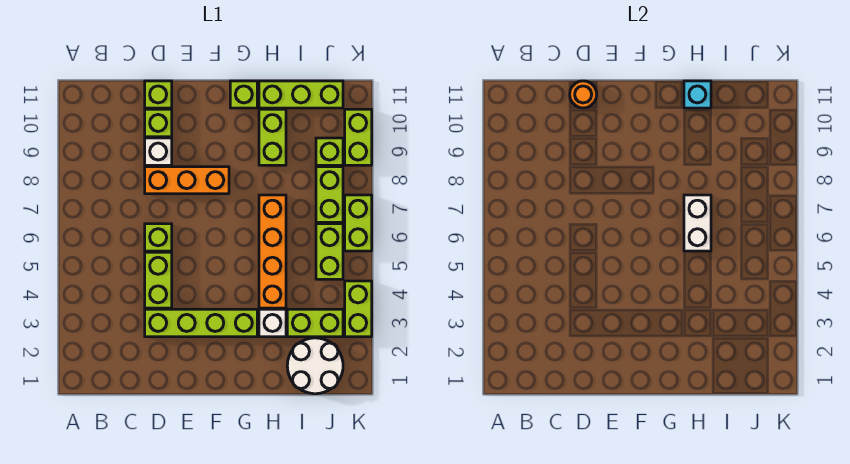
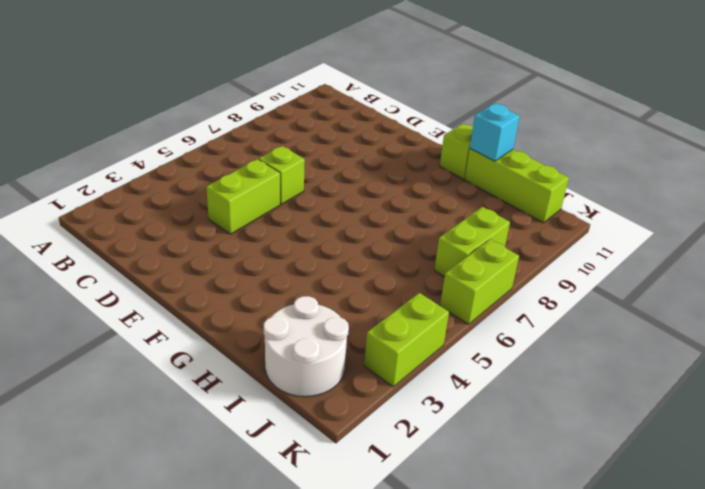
none -> lime brick D3:G3 level 1
none -> orange brick D8:F8 level 1
none -> white brick D9 level 1

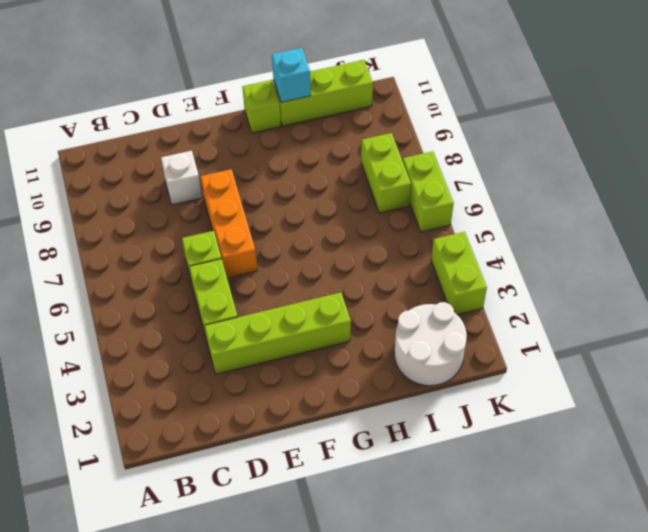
orange brick E6:E8 level 1 -> orange brick D8:F8 level 1
none -> lime brick D10 level 1
none -> lime brick D11 level 1
none -> white brick H3 level 1

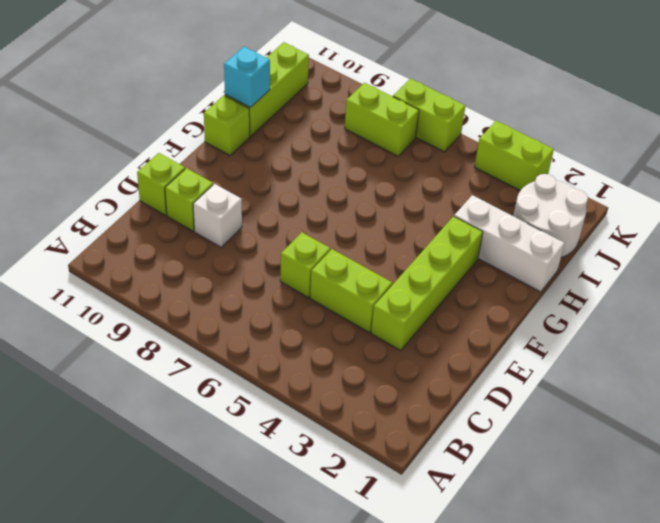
white brick H1:H3 level 1 -> white brick H3 level 1
none -> orange brick D8:F8 level 1
none -> orange brick H4:H7 level 1
none -> lime brick H9:H10 level 1

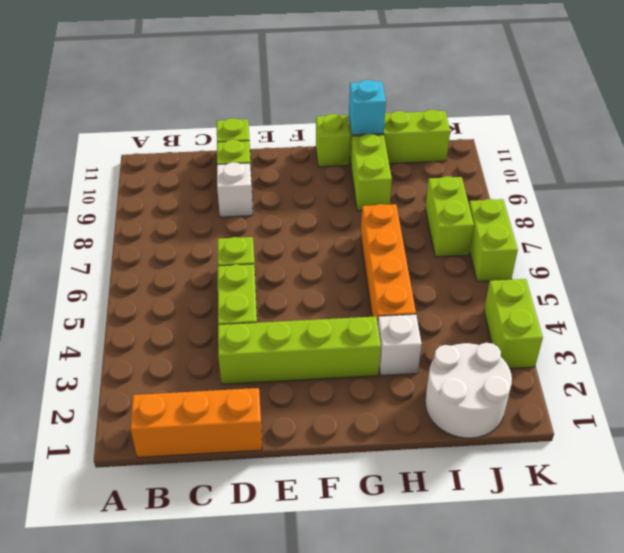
orange brick B1:D1 level 1 -> orange brick D8:F8 level 1
none -> lime brick I3:J3 level 1
none -> lime brick J5:J6 level 1
none -> lime brick J9 level 1

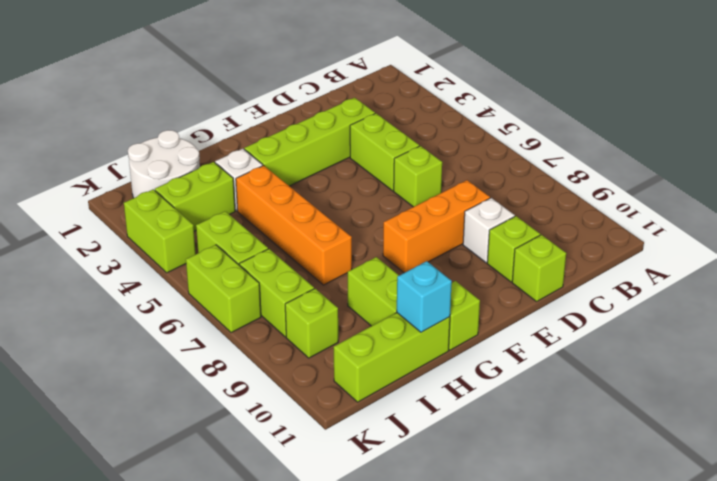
none -> lime brick K9:K10 level 1
none -> orange round brick D11 level 2
none -> white brick H6:H7 level 2

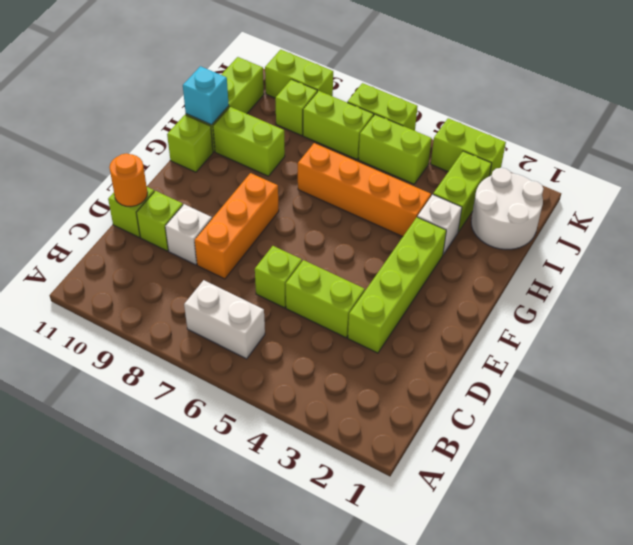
white brick B6:B7 level 1 -> white brick H6:H7 level 2

